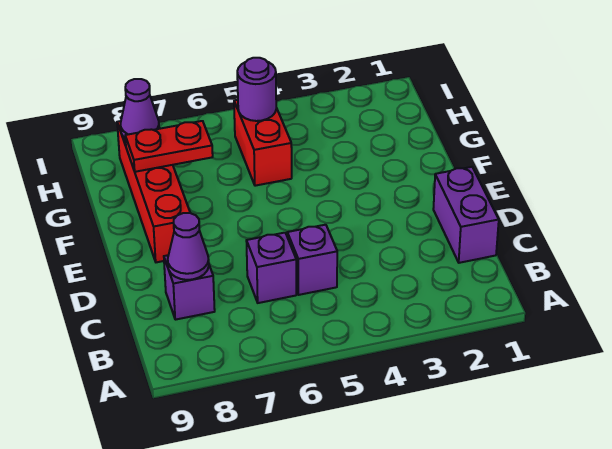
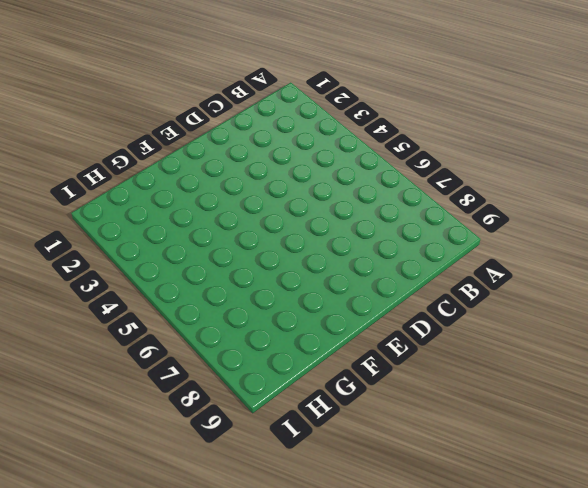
none -> purple brick C1:D1 level 1
none -> purple brick C5 level 1

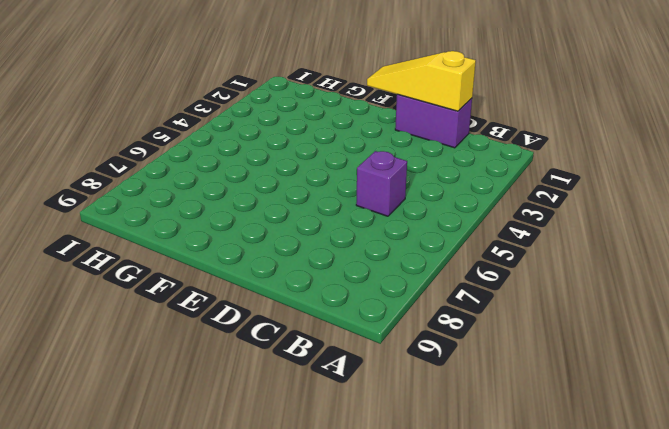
yellow slope C1:E1 level 2 top C -> none
none -> purple brick C6 level 1
none -> purple brick C8 level 1

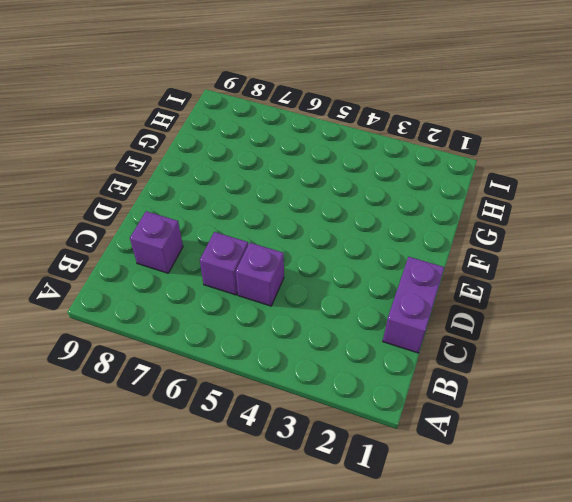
none -> red brick E8:H8 level 1
none -> red brick G5:H5 level 1

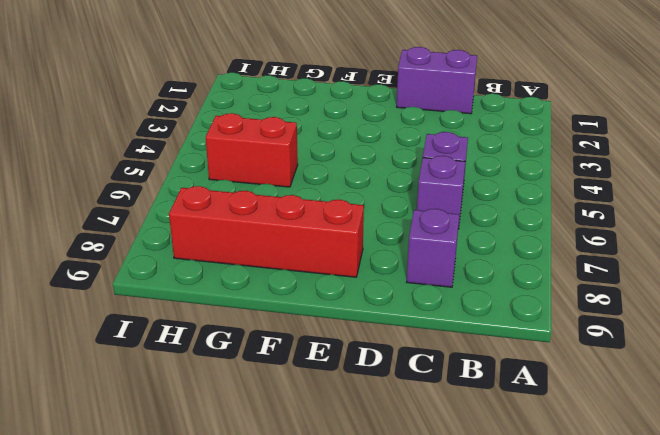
none -> purple cone C8 level 2
none -> red plate G7:G8 level 2

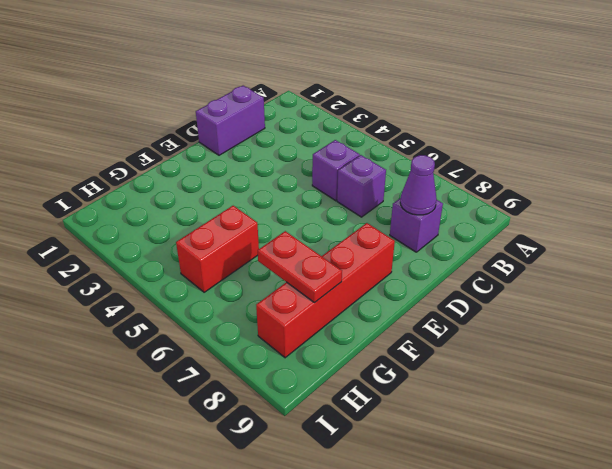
none -> purple round brick H5 level 2
none -> purple cone H8 level 2

